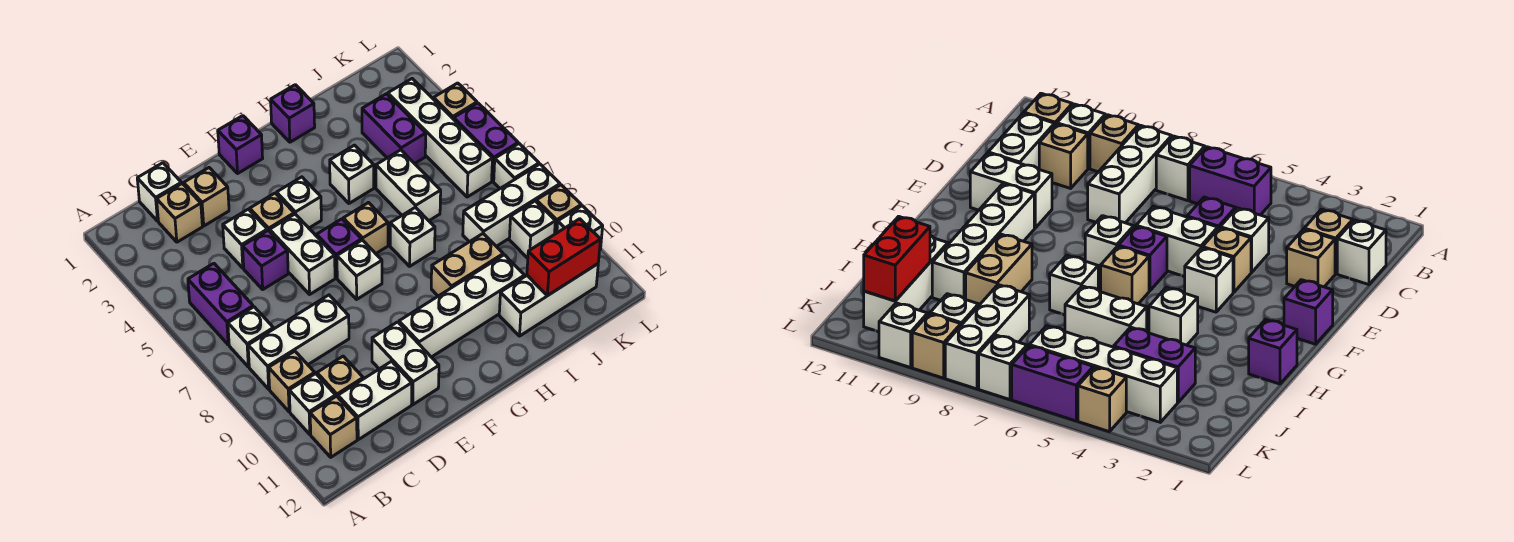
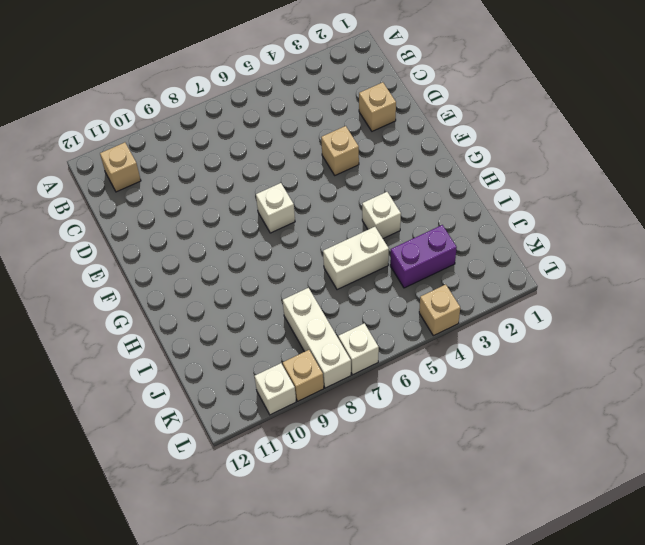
none -> purple brick B5:B6 level 1
none -> white brick B7 level 1
none -> white brick B8:D8 level 1
none -> tan brick B9 level 1

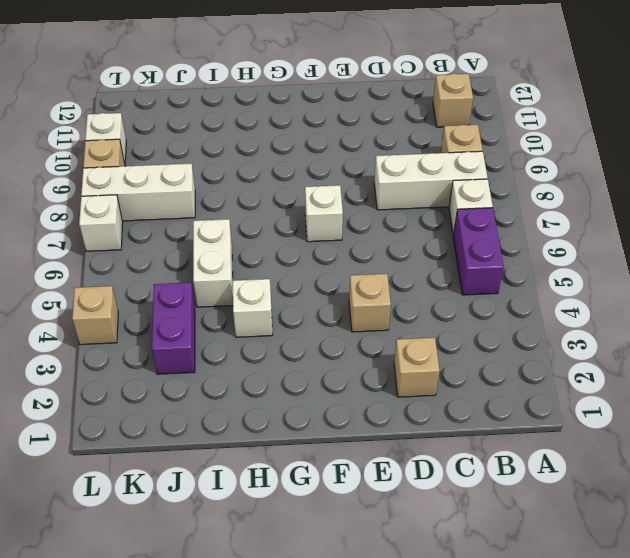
none -> white brick B10 level 1
none -> white brick C1 level 1
none -> tan brick C2 level 1
none -> tan brick C10 level 1

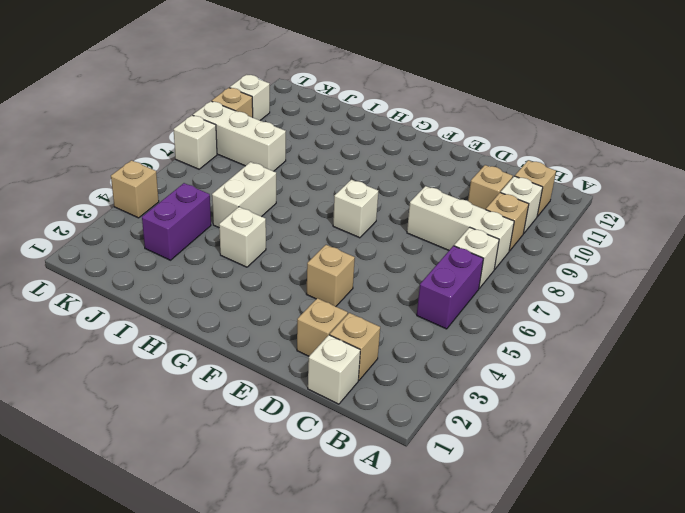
none -> white brick C11:D11 level 1
none -> white brick D4 level 1
none -> purple brick D5 level 1
none -> white brick E5:E6 level 1

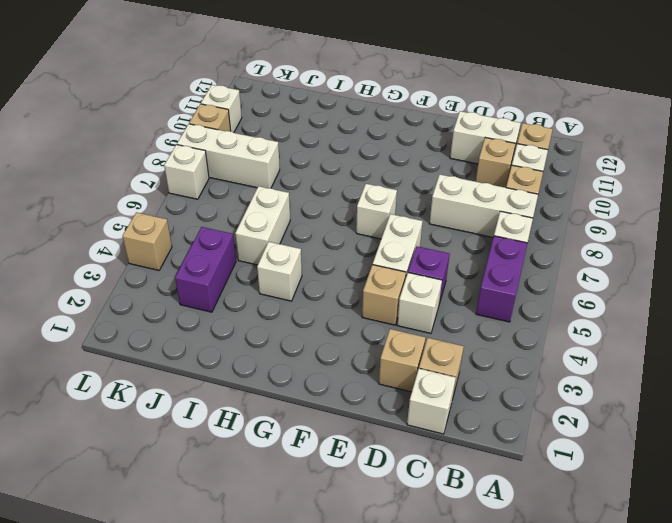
none -> white brick E10:E11 level 1
none -> purple brick F1 level 1
none -> white brick F4 level 1
none -> purple brick F6 level 1

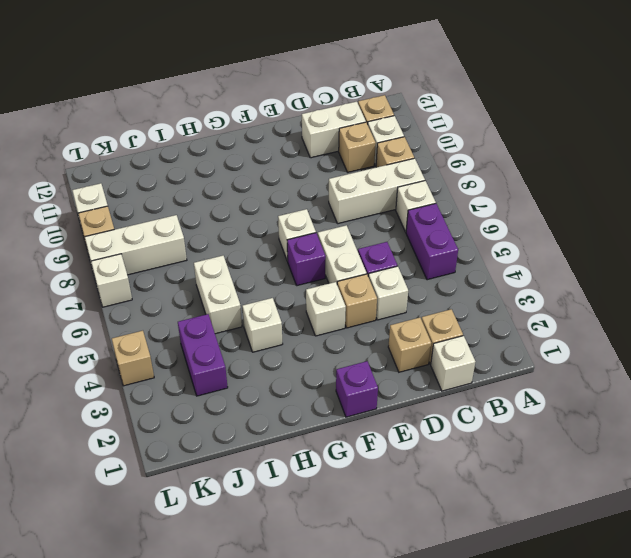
none -> white brick E10:E11 level 1
none -> white brick F10:I10 level 1
none -> tan brick G6 level 1
none -> purple brick H1 level 1

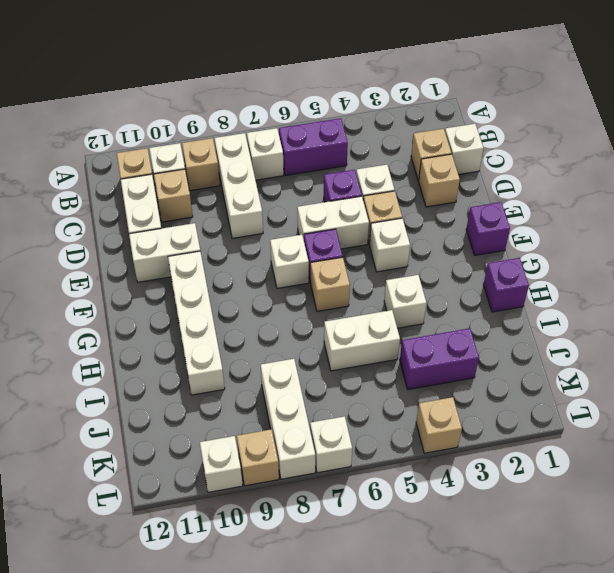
none -> white brick H7 level 1
none -> tan brick H9:I9 level 1
none -> white brick I11:K11 level 1
none -> white brick K3:K6 level 1

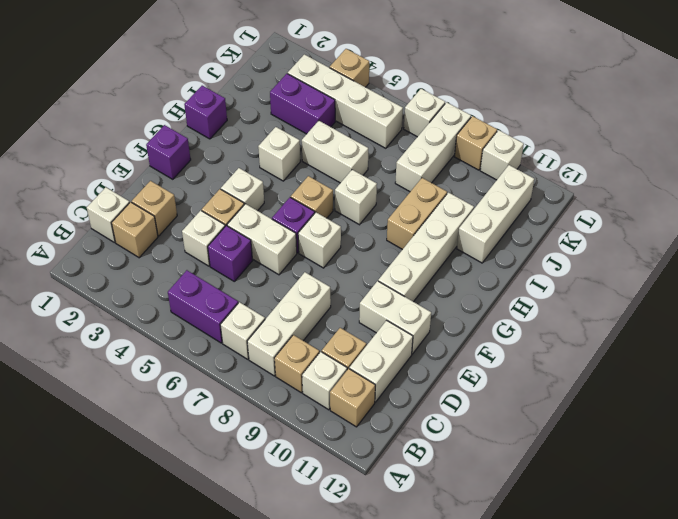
none -> white brick K9 level 1
none -> purple brick L5:L6 level 1
none -> red brick J11:K11 level 2

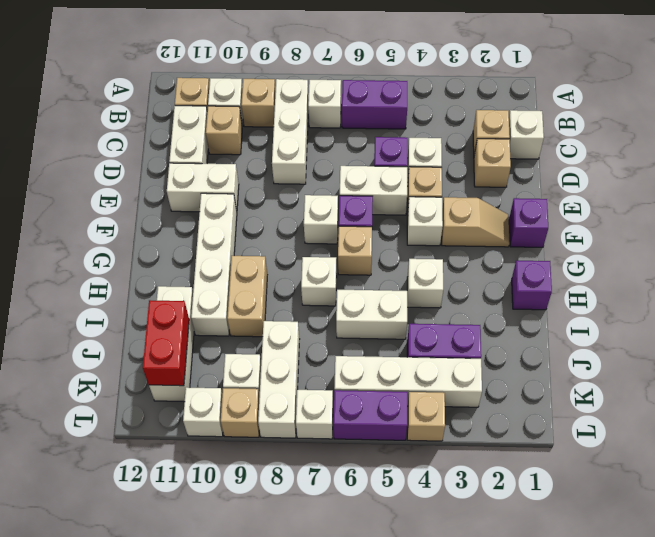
tan slope F2:F3 level 1 top 3 -> none

